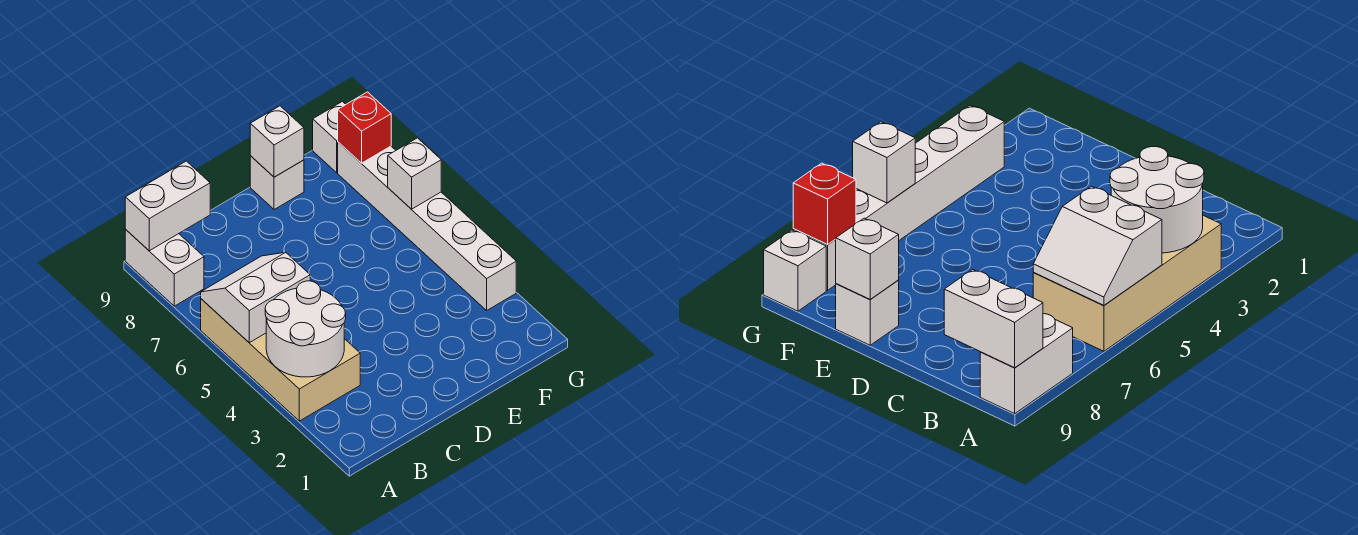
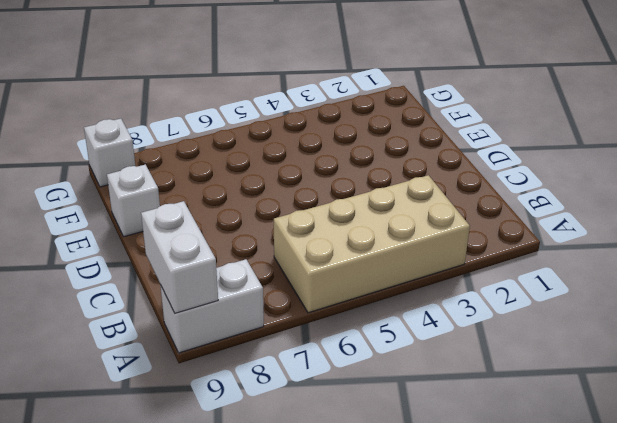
none -> white brick G3:G8 level 1
none -> white round brick A3:B4 level 2

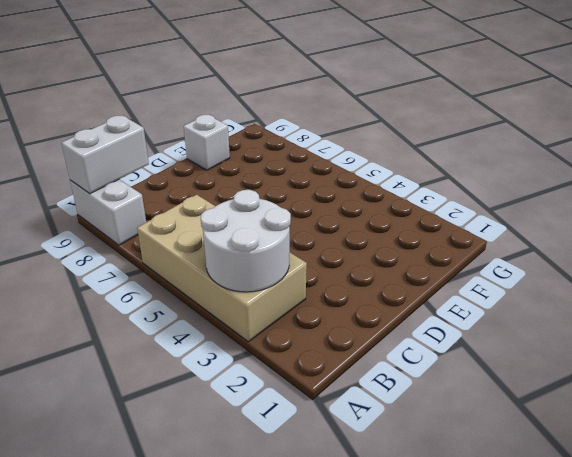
none -> white brick G3:G8 level 1
none -> white brick G9 level 1

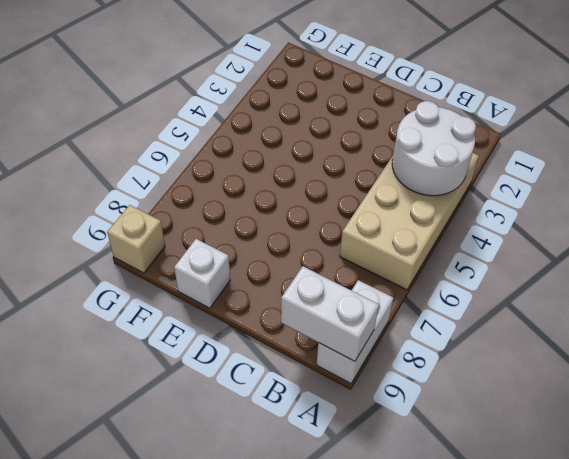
tan brick G9 level 1 -> white brick G9 level 1
none -> white brick G3:G8 level 1
none -> white slope A5:B6 level 2 top 5

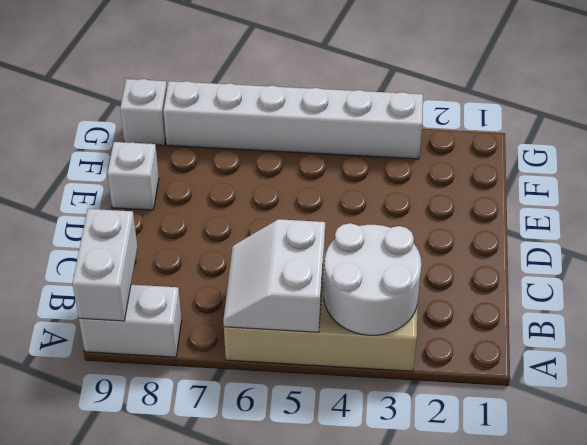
none -> white brick E9 level 2
none -> white brick G6 level 2

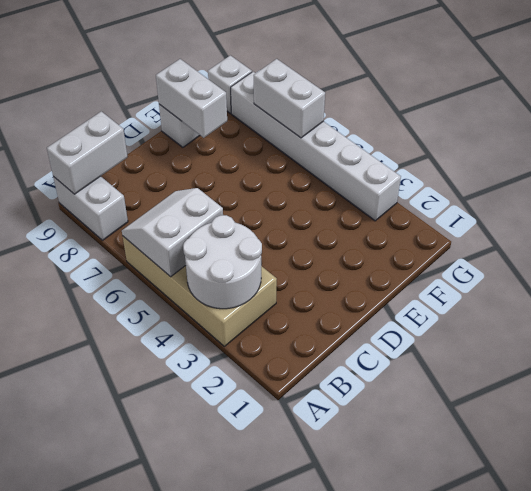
white brick E8:E9 level 2 -> white brick E9 level 2
white brick G6:G7 level 2 -> white brick G6 level 2
none -> red brick G8 level 2

